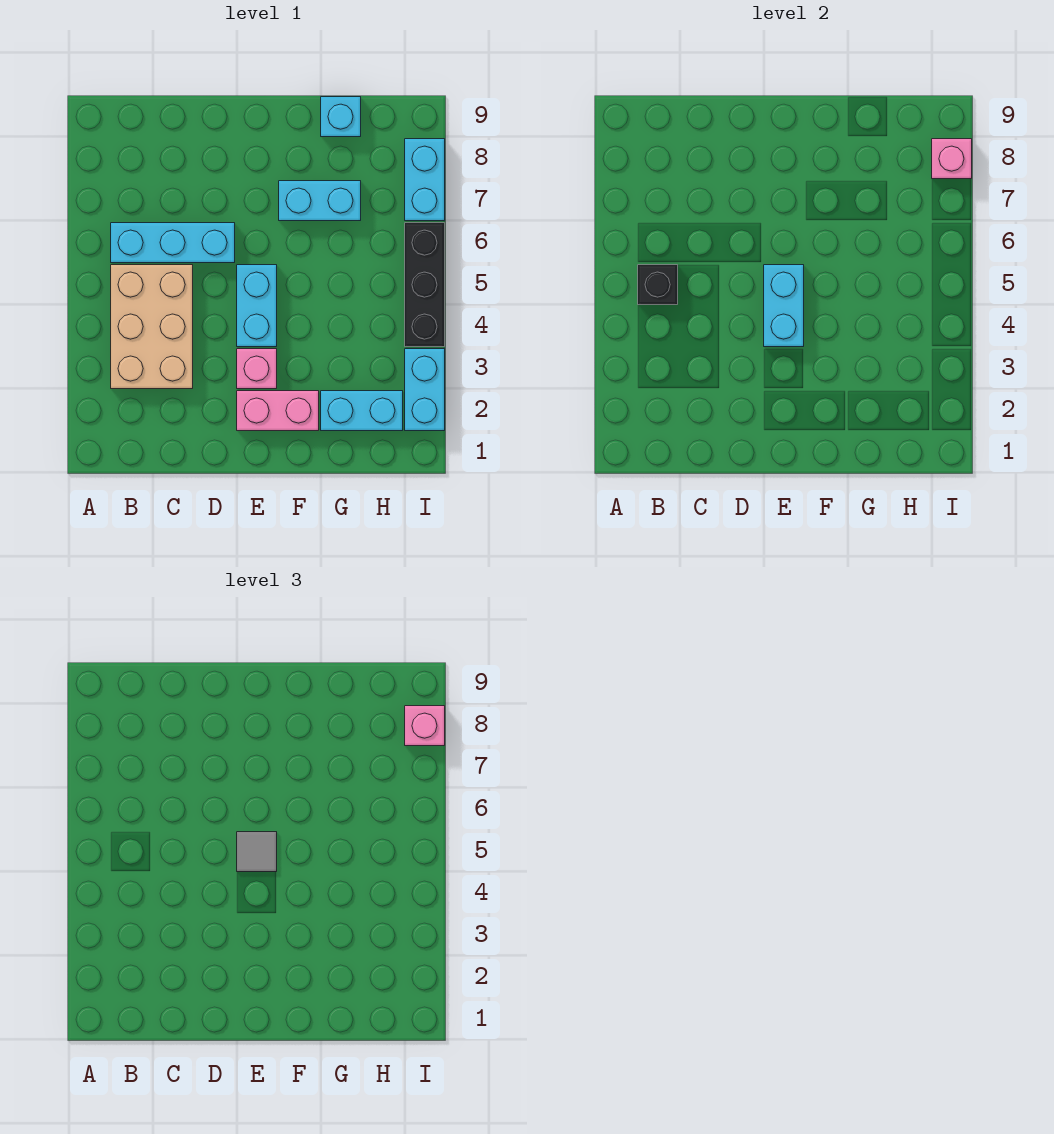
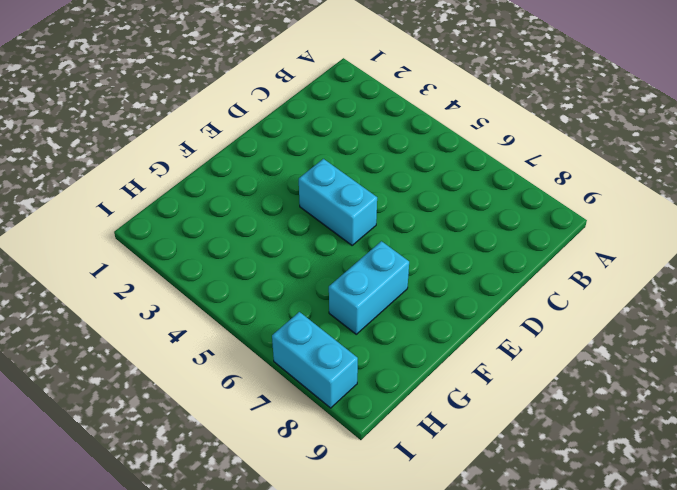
none -> tan brick B3:C5 level 1
none -> cyan brick B6:D6 level 1
none -> pink brick E2:F2 level 1

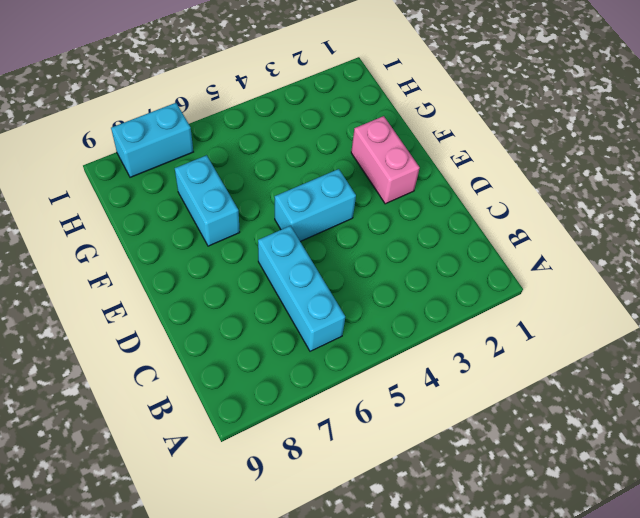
none -> tan brick B3:C5 level 1
none -> pink brick E3 level 1
none -> cyan brick G2:H2 level 1

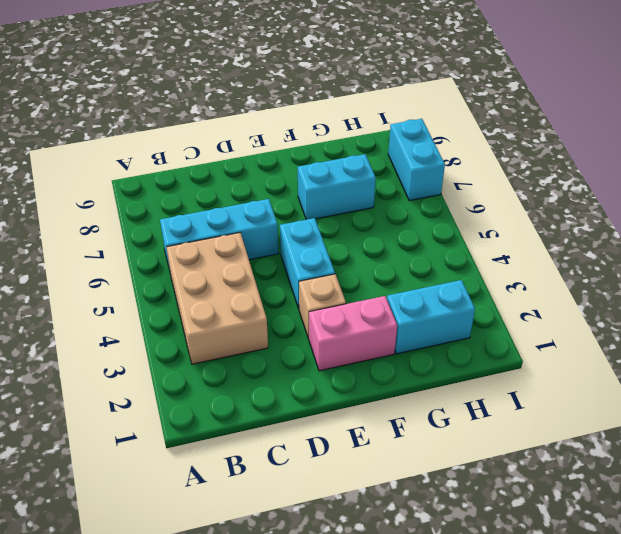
tan brick E3 level 1 -> pink brick E3 level 1
none -> cyan brick G9 level 1
none -> cyan brick I2:I3 level 1
none -> black brick I4:I6 level 1

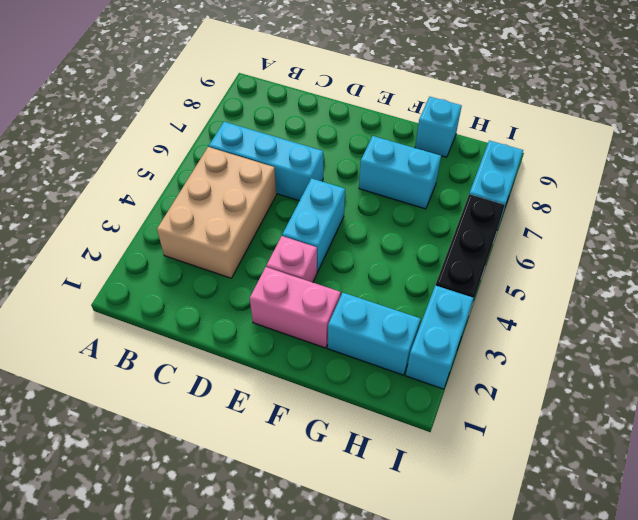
none -> black brick B5 level 2
none -> cyan brick E4:E5 level 2
none -> pink brick I8 level 2

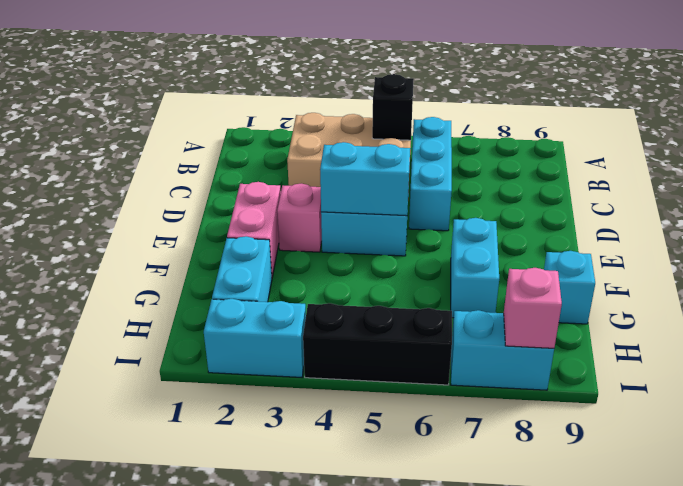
none -> grey tile E5 level 3
none -> pink brick I8 level 3

